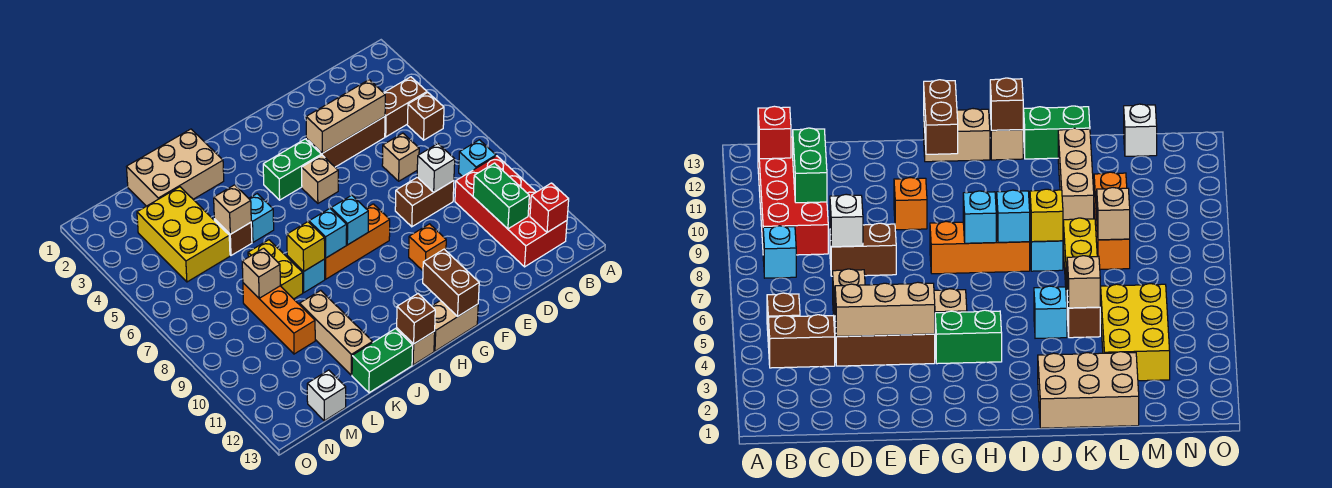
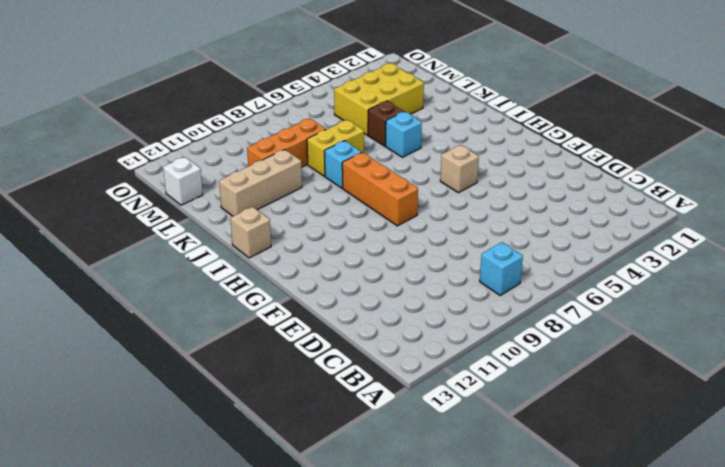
none -> brown brick B4:C4 level 1
none -> brown brick B5 level 1
none -> red brick B9:C12 level 1
none -> brown brick D4:F4 level 1

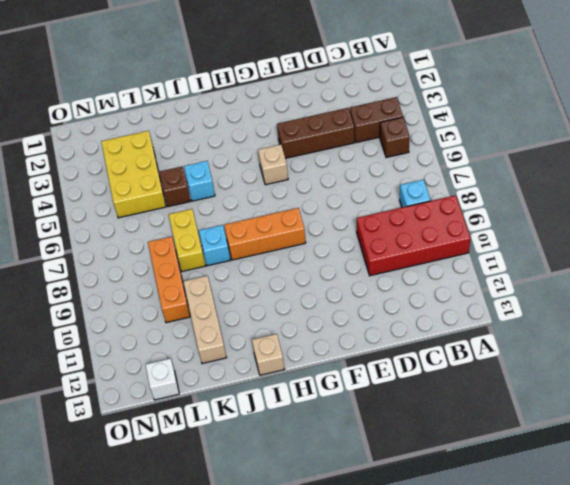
red brick A9:D10 level 1 -> red brick B9:C12 level 1
none -> tan brick D6 level 1
none -> brown brick D8:E8 level 1
none -> orange brick F10 level 1
none -> green brick G4:H4 level 1

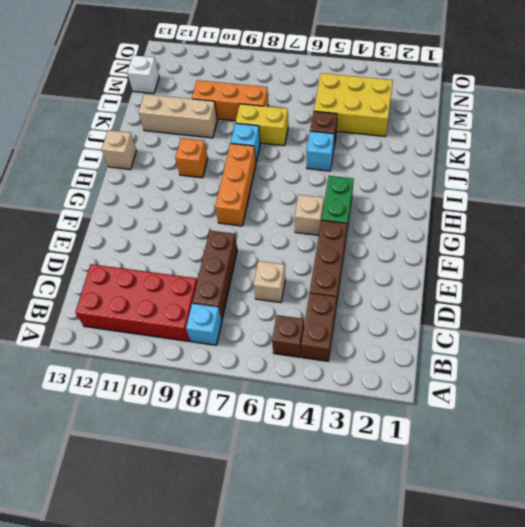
brown brick C8:E8 level 1 -> brown brick D8:E8 level 1
orange brick I10 level 1 -> orange brick F10 level 1
none -> tan brick G13:H13 level 1
none -> tan brick J1:L2 level 1
none -> green brick J13:K13 level 1
none -> red brick B12 level 2

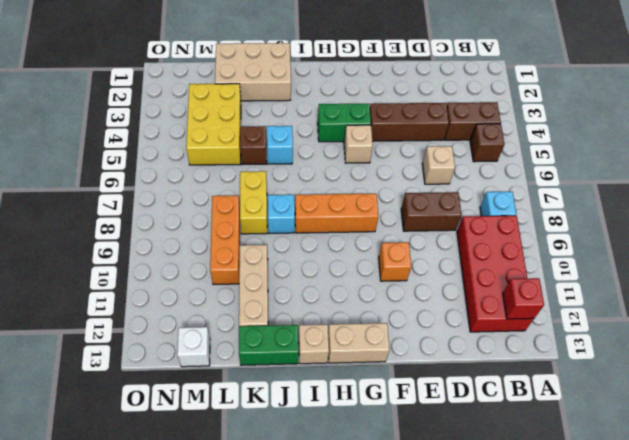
none -> green brick C10:C11 level 2
none -> tan brick D4:F4 level 2
none -> white brick D8 level 2
none -> brown brick G12:G13 level 2

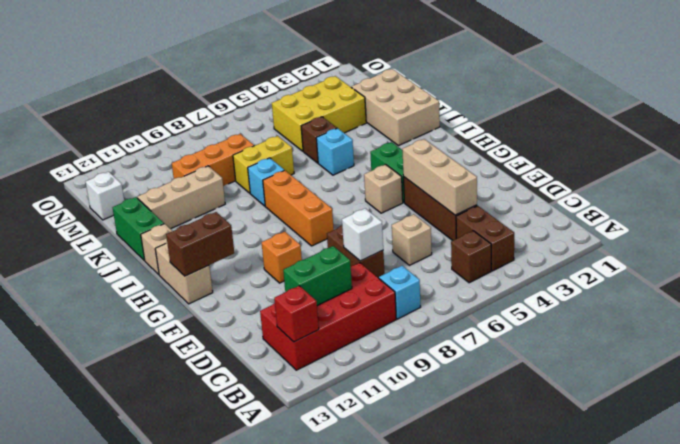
none -> cyan brick H8 level 2
none -> cyan brick I8 level 2
none -> brown brick I13 level 2
none -> yellow brick J8 level 2

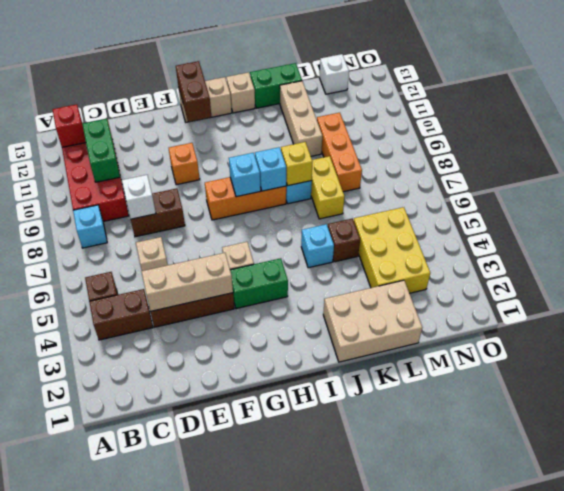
none -> brown brick I13 level 2
none -> tan brick K5 level 2
none -> tan brick L8 level 2

